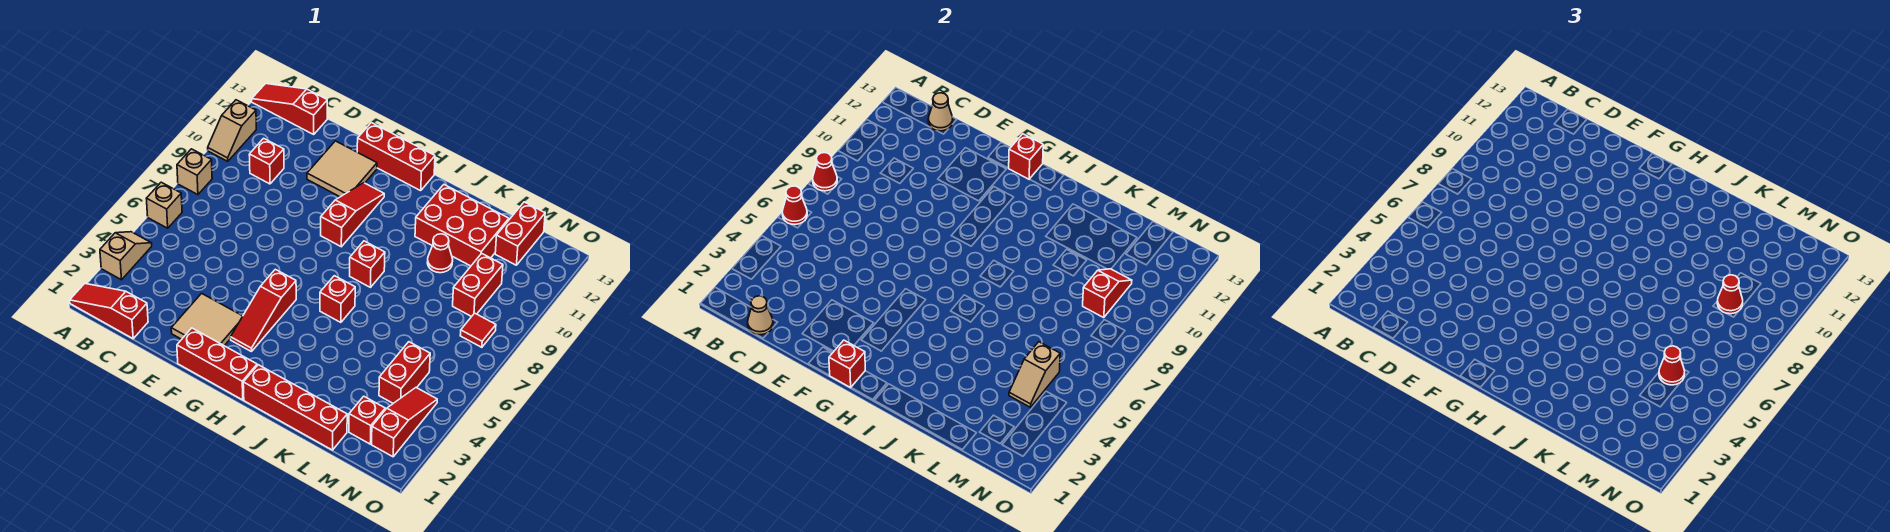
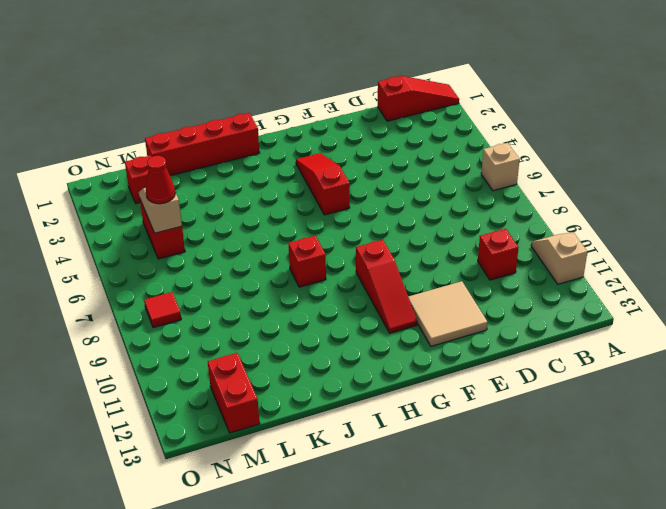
none -> tan slope A3:A4 level 1 top 3
none -> tan brick A8 level 1
none -> red slope A13:C13 level 1 top C
none -> tan tile E2:F3 level 1

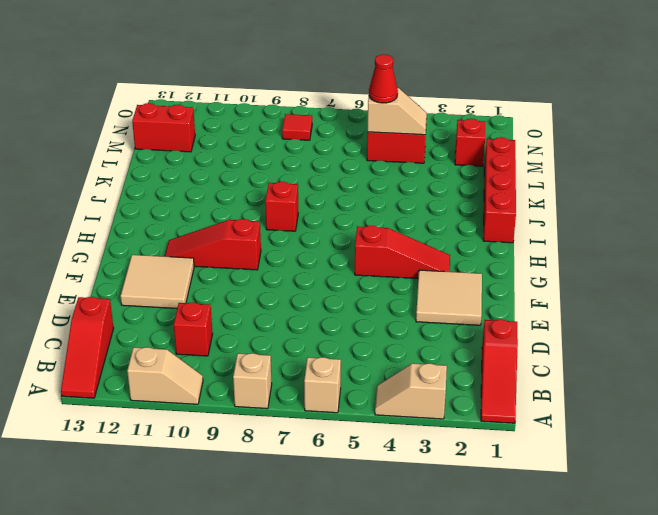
none -> red brick F1:H1 level 1
none -> red brick F13:H13 level 1
none -> red brick I6 level 1
none -> red brick J11:L12 level 1

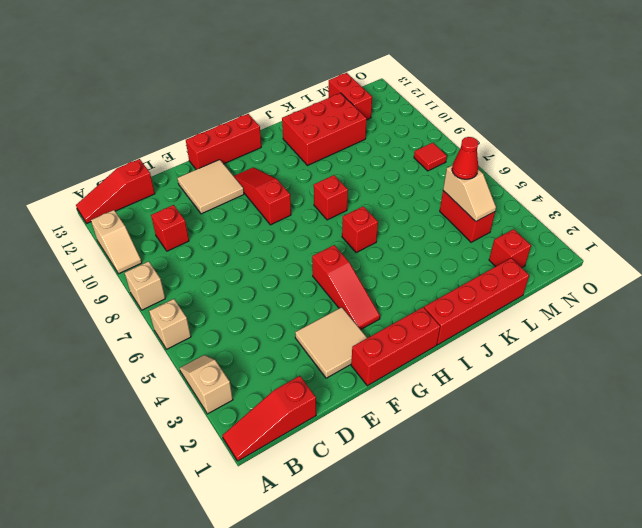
none -> red cone K10 level 1
none -> red brick M9:M10 level 1
none -> red slope N2:N4 level 1 top 2
none -> red cone A6 level 2

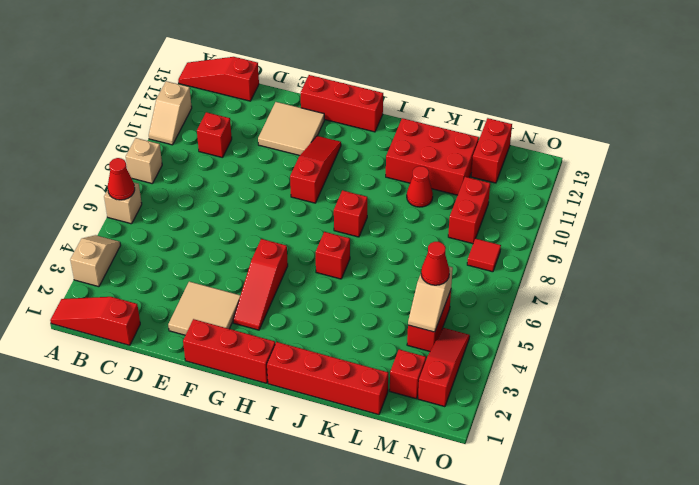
none -> red cone A8 level 2
none -> tan cone C1 level 2
none -> tan cone C13 level 2
none -> red brick G1 level 2

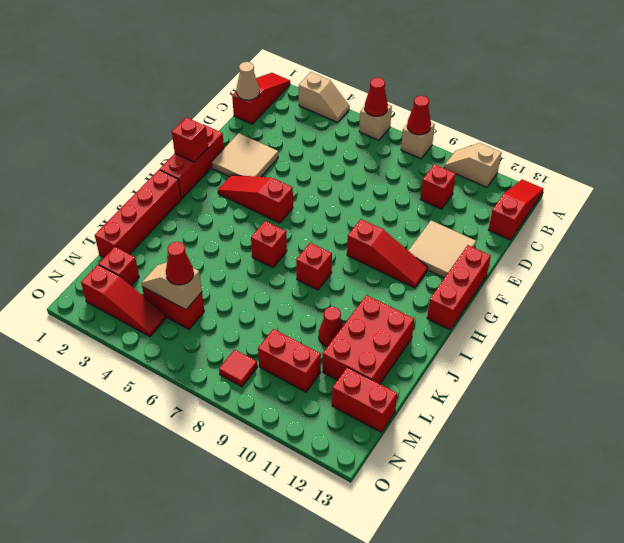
none -> tan cone C13 level 2
none -> red brick G13 level 2
none -> red slope M9:M10 level 2 top 9
none -> red cone M9 level 3

